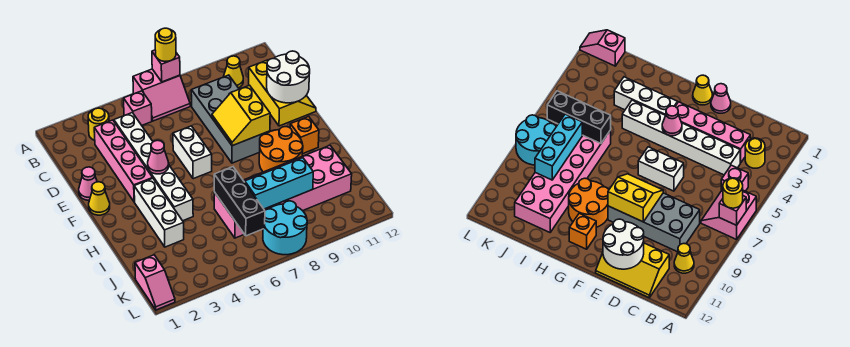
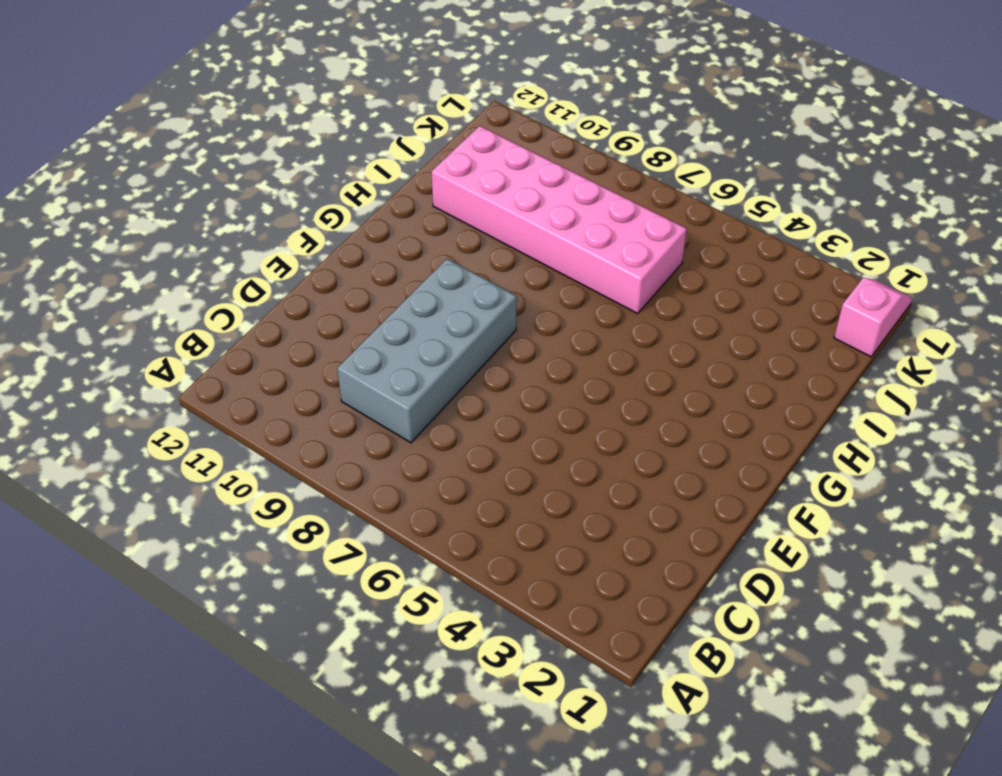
none -> pink slope A6:B7 level 1 top A
none -> yellow round brick B3 level 1
none -> pink brick B5 level 1

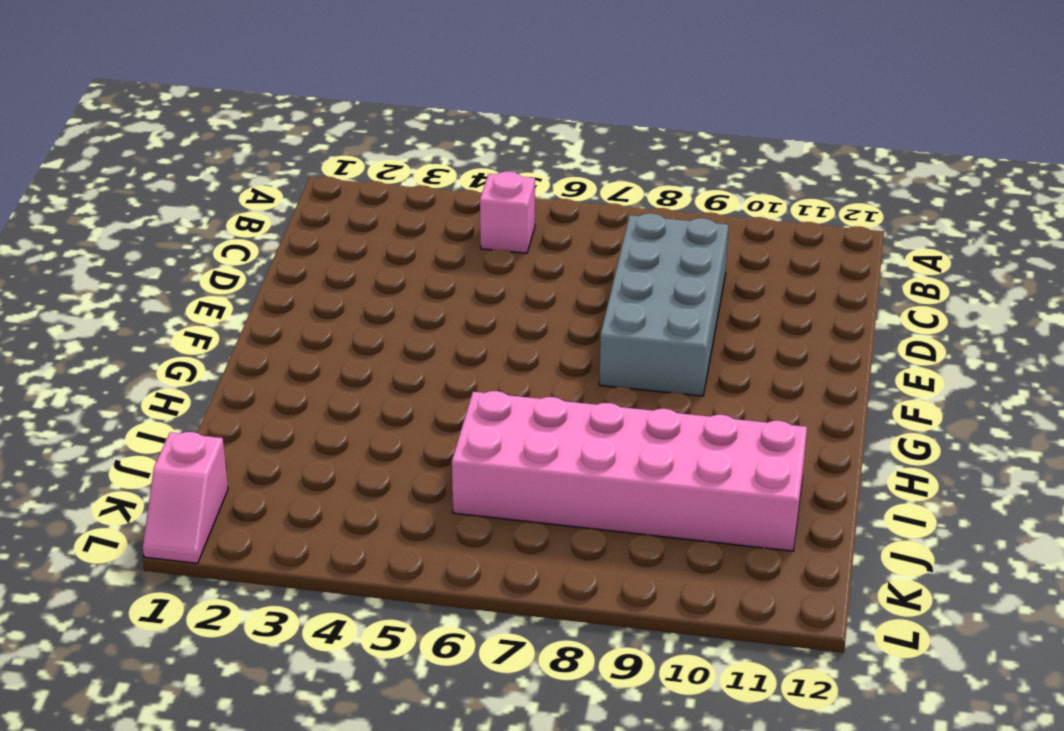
none -> pink slope A6:B7 level 1 top A
none -> yellow round brick B3 level 1
none -> yellow cone B10 level 1

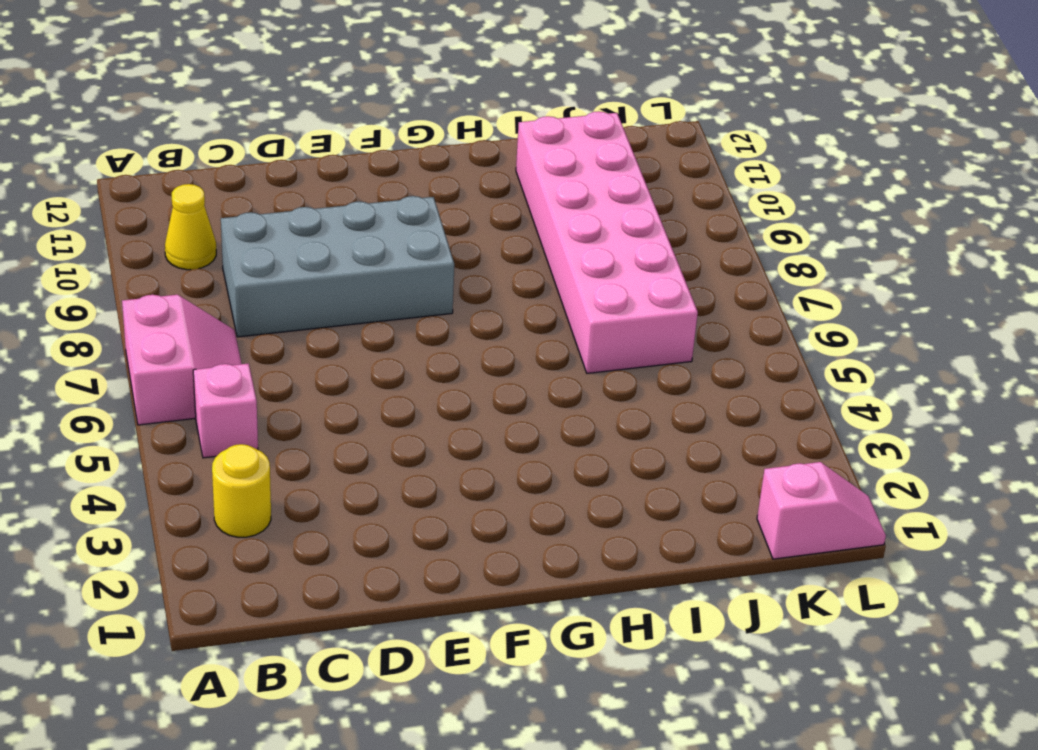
none -> pink brick C3:F3 level 1
none -> white brick C4:H4 level 1
none -> yellow slope C11:E12 level 1 top 11

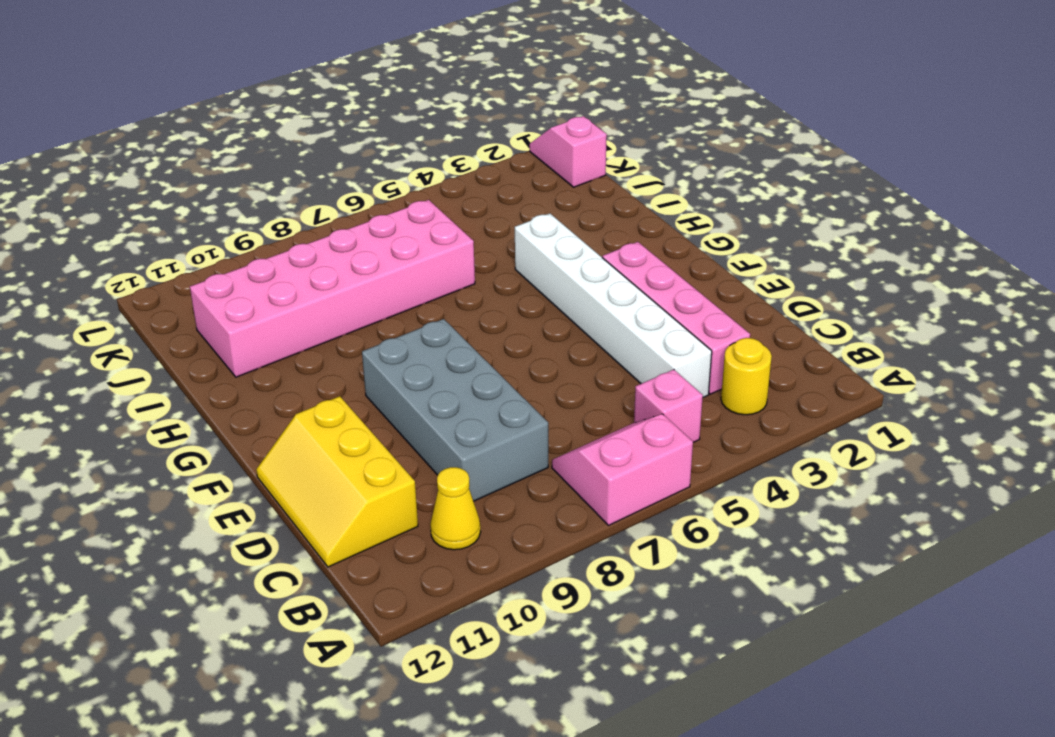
none -> pink cone E1 level 1
none -> white brick E6:F6 level 1
none -> yellow cone F1 level 1

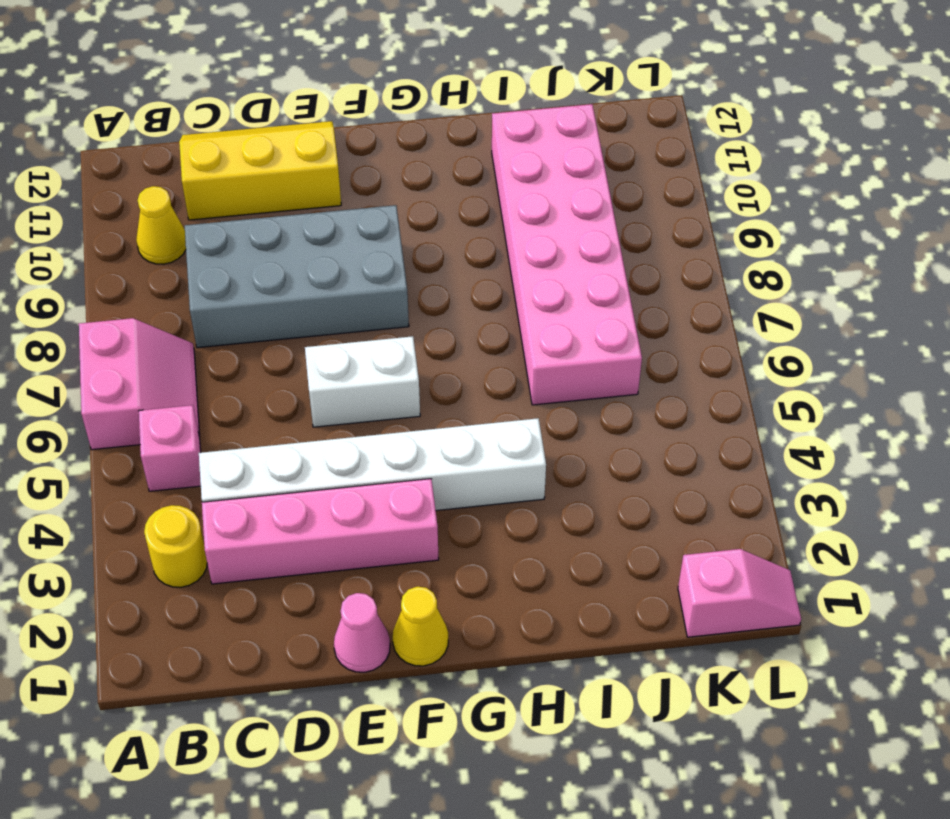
none -> white brick G3:I3 level 1
none -> orange round brick G9:H10 level 1
none -> orange brick G11 level 1

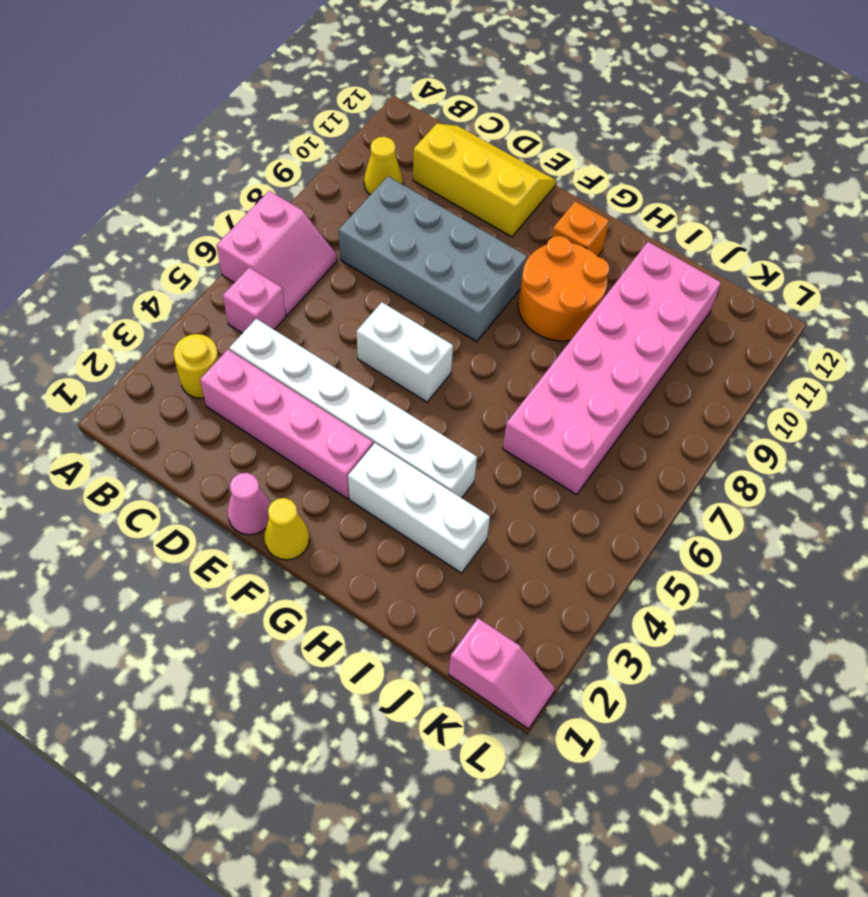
none -> cyan round brick K7:L8 level 1
none -> pink brick A7 level 2
none -> white round brick D11:E12 level 2

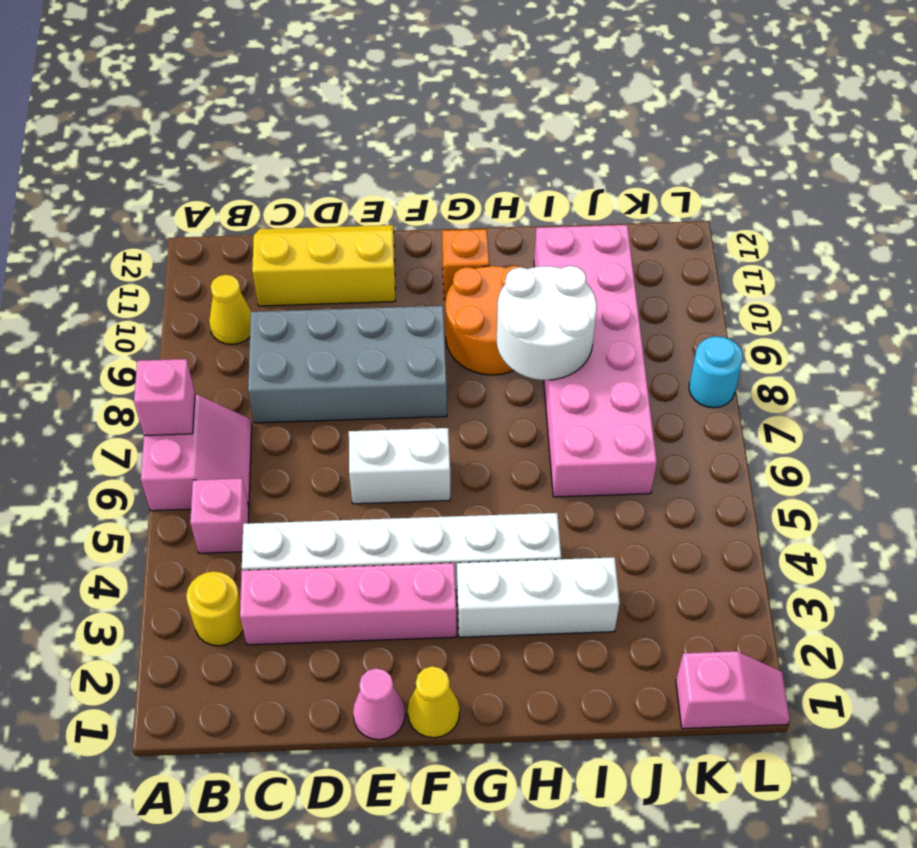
white round brick H8:I9 level 2 -> white round brick D11:E12 level 2
cyan round brick L8 level 1 -> cyan round brick K7:L8 level 1
none -> yellow slope E8:F9 level 2 top 9
none -> pink cone F4 level 2
none -> black brick I6:K6 level 2

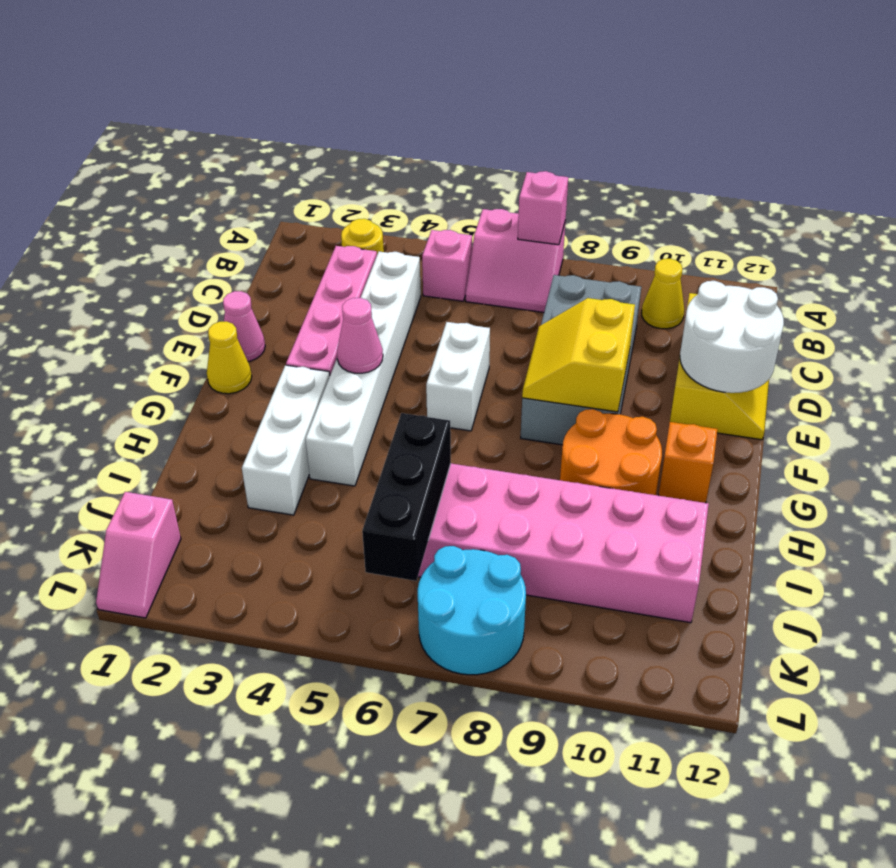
none -> cyan brick J7:J9 level 2
none -> yellow round brick A7 level 3

